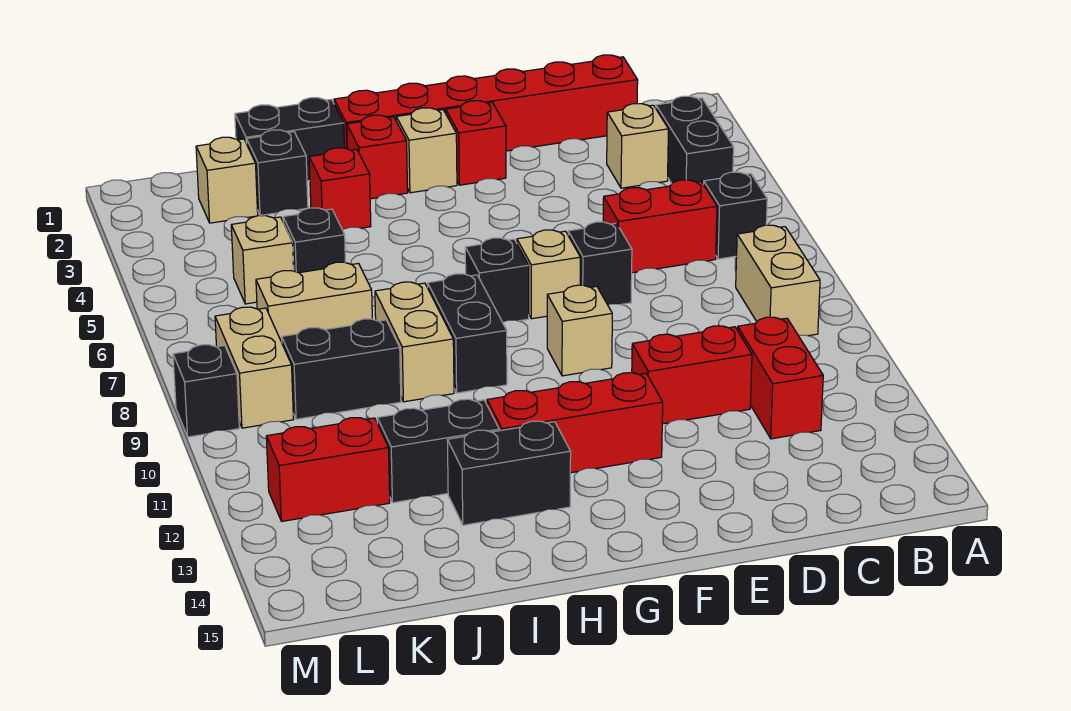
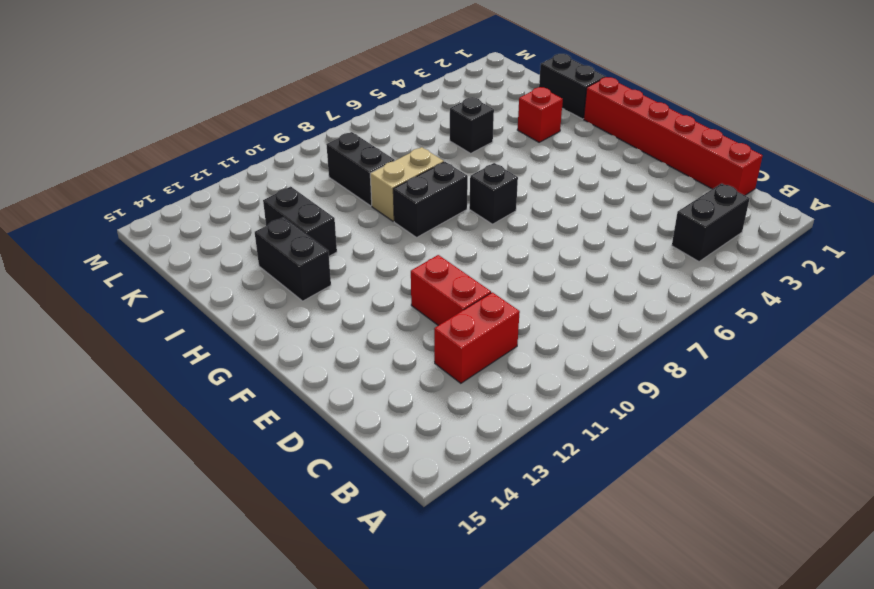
none -> black brick B6 level 1
none -> tan brick B8:B9 level 1
none -> tan brick C3 level 1
none -> red brick C6:D6 level 1

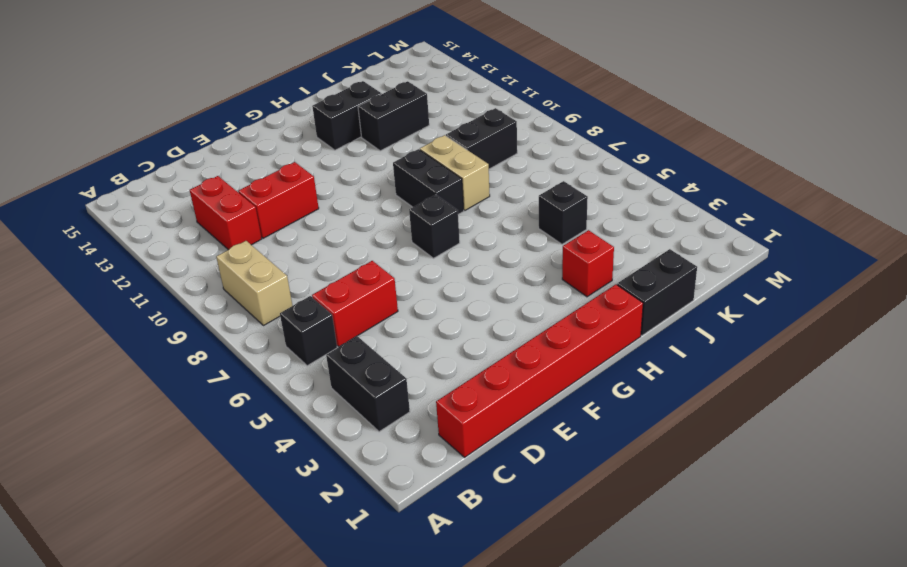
none -> tan brick C3 level 1
none -> black brick E7 level 1
none -> red brick F2 level 1
none -> tan brick F7 level 1

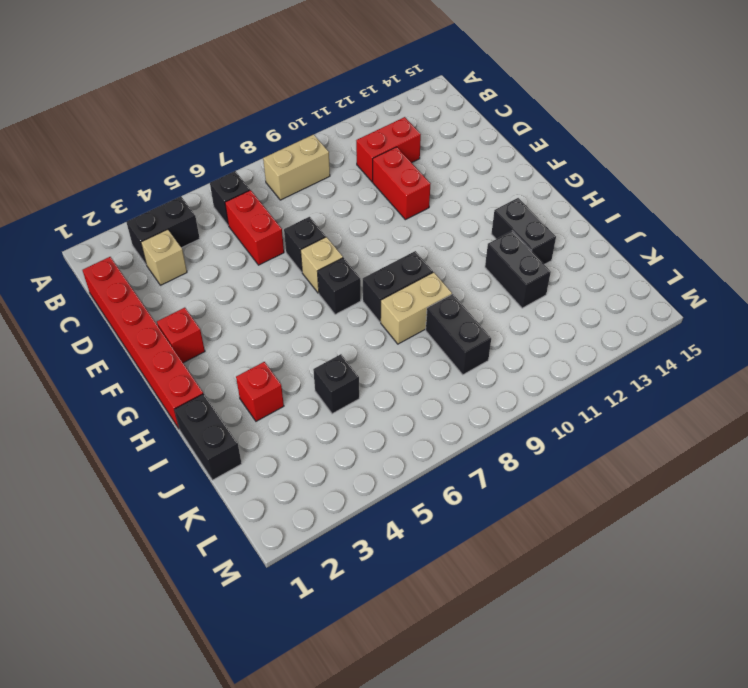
none -> tan brick F9 level 1
none -> red brick F12:H12 level 1
none -> tan brick G2 level 1
none -> red brick H2 level 1

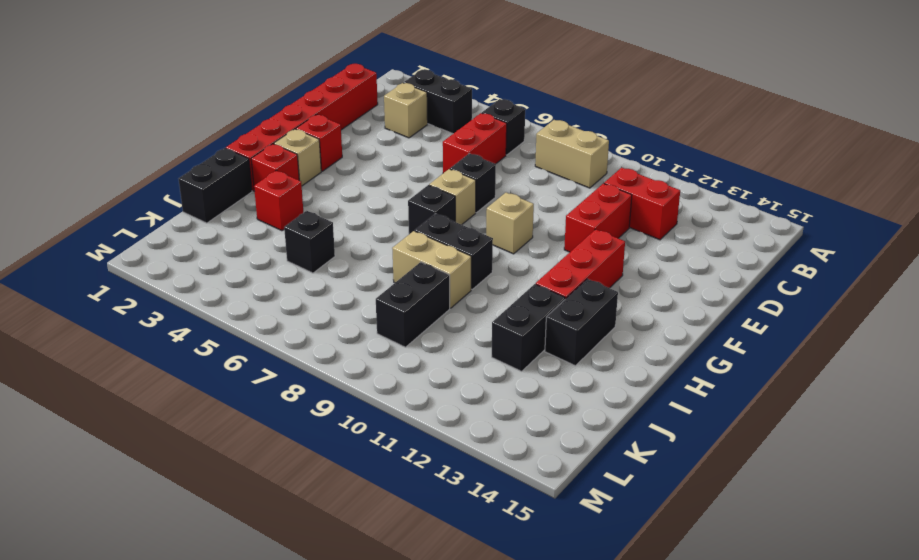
none -> black brick J2 level 1
none -> tan brick J7:K7 level 1
none -> tan brick K2 level 1
none -> tan brick K5 level 1

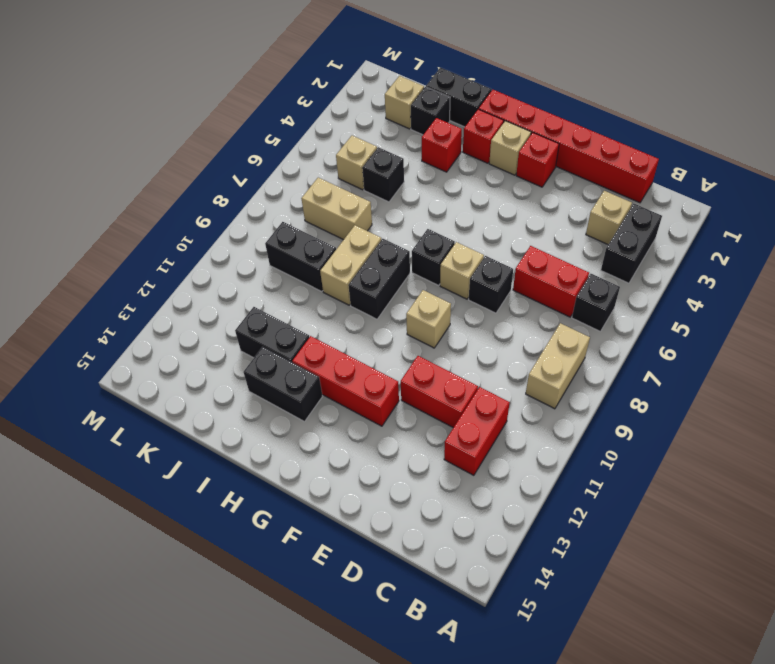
none -> red brick K12:L12 level 1
none -> tan brick L8:L9 level 1
none -> black brick M9 level 1

